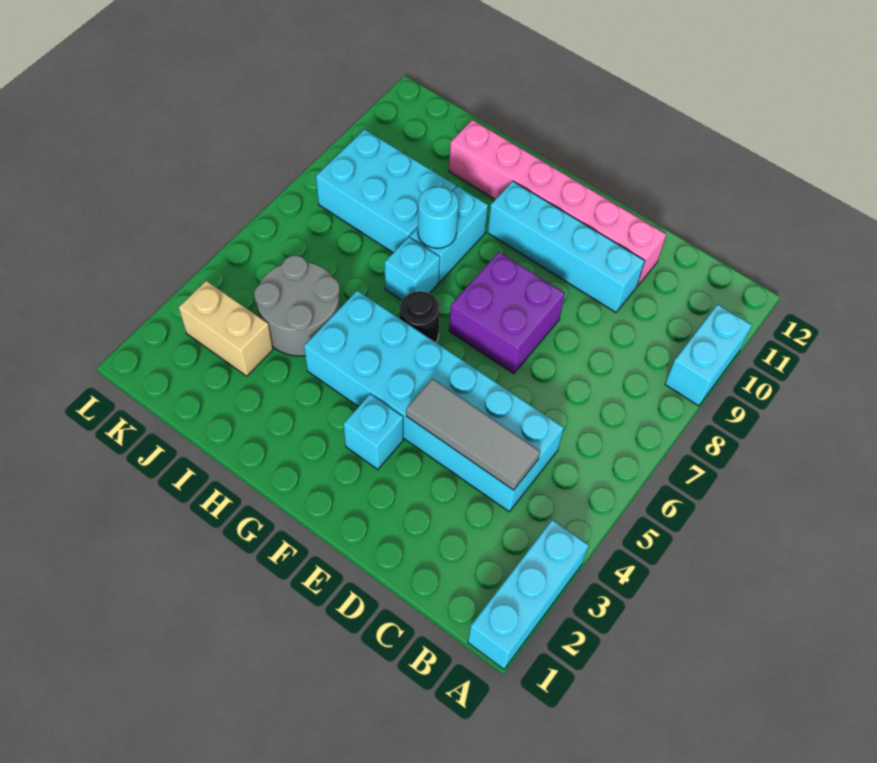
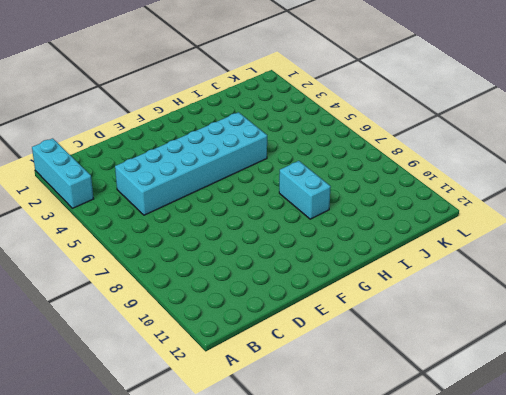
none -> cyan brick A9:A10 level 1
none -> cyan brick D10:G10 level 1
none -> pink brick D11:I11 level 1

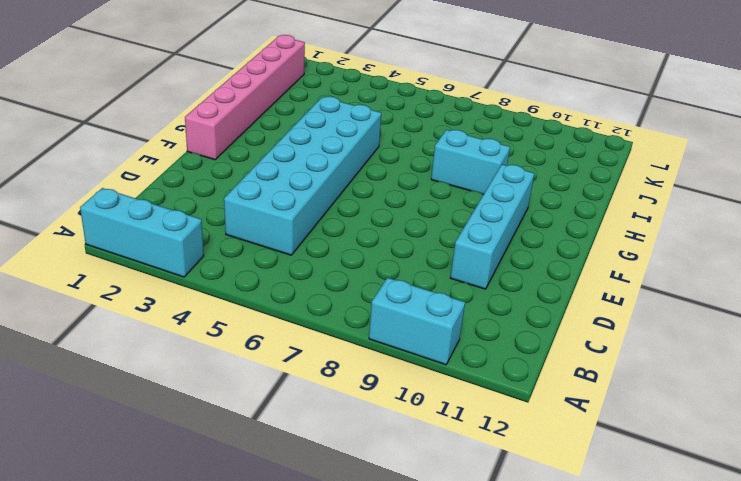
pink brick F1:K1 level 1 -> pink brick D11:I11 level 1
none -> purple brick E7:F8 level 1
none -> cyan brick F3 level 1
none -> black round brick G6 level 1

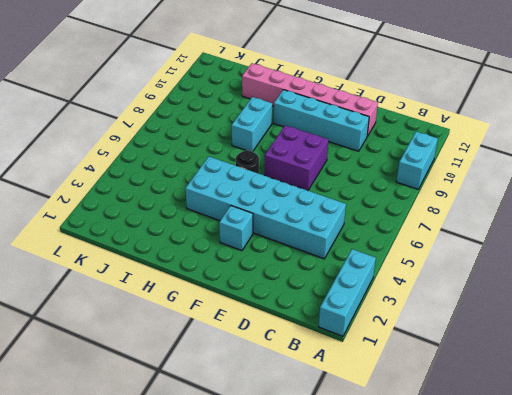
none -> cyan brick H7 level 1
none -> grey round brick I4:J5 level 1
none -> cyan brick I8:K9 level 1

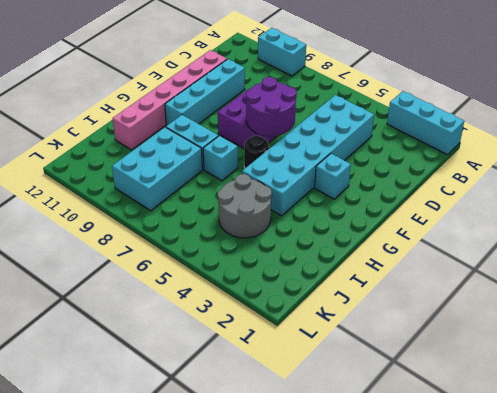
purple round brick E6:F7 level 2 -> none
none -> tan brick J3:K3 level 1
none -> grey tile C4:E4 level 2
none -> cyan round brick H8 level 2

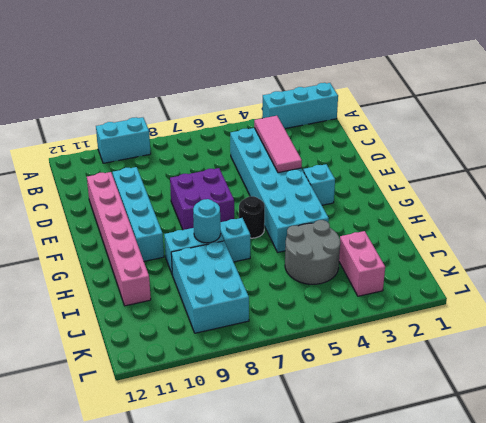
pink tile C4:E4 level 2 -> grey tile C4:E4 level 2
pink brick J3:K3 level 1 -> tan brick J3:K3 level 1

